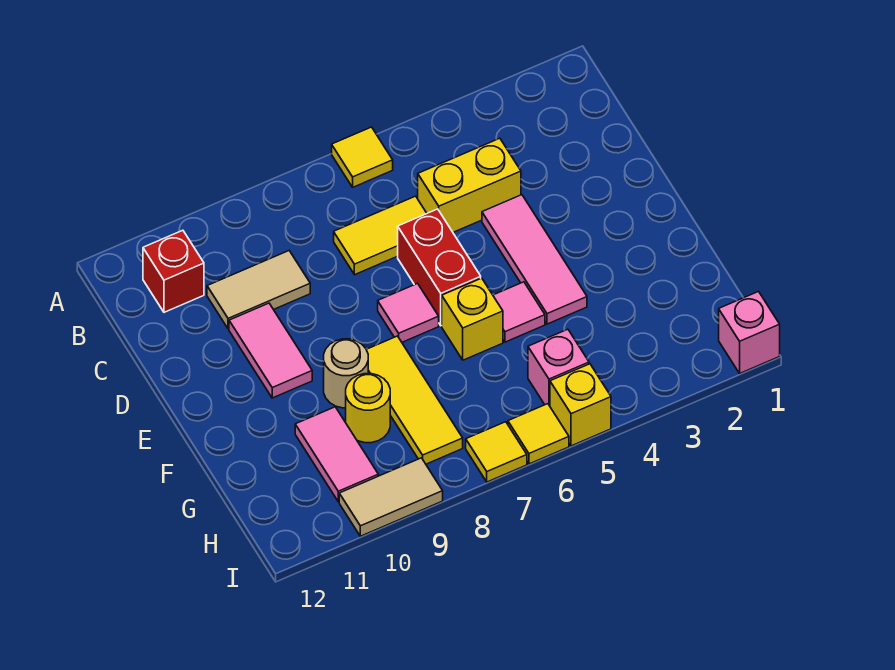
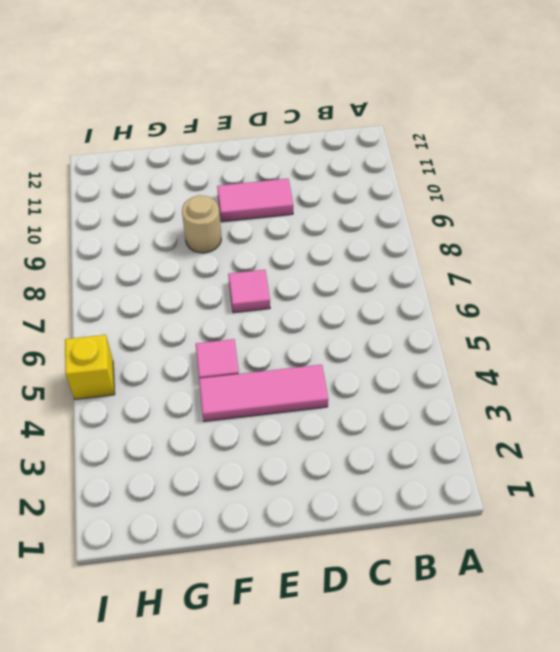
none -> yellow tile A6 level 1
none -> red brick B11 level 1
none -> yellow brick C4:C5 level 1

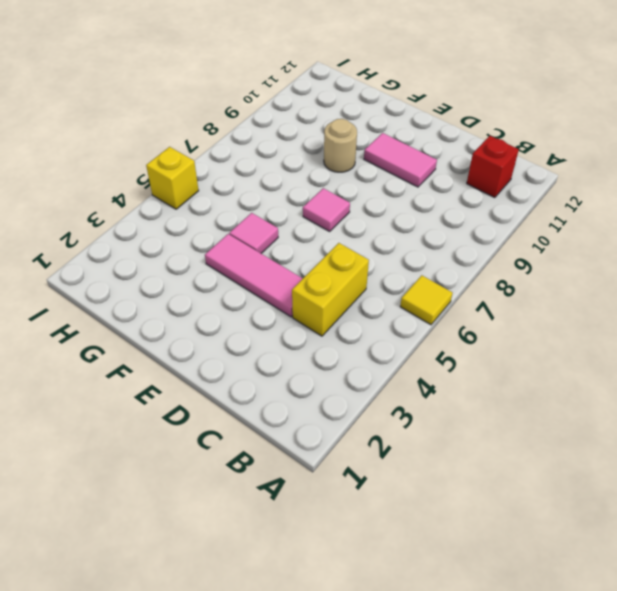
none -> yellow tile C6:C7 level 1
none -> tan tile C9:C10 level 1
none -> red brick D6:E6 level 1

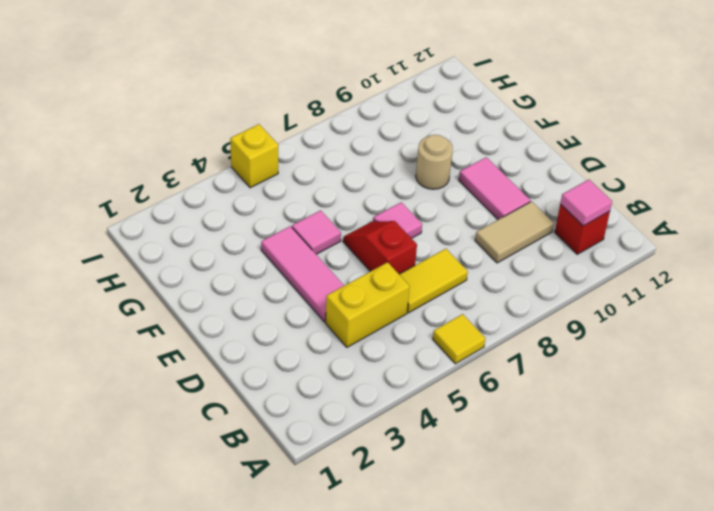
pink tile B11 level 2 -> none
red slope D6:E6 level 1 top D -> red brick D6:E6 level 1
none -> yellow brick F6 level 1
none -> yellow tile F8:H8 level 1
none -> yellow round brick G9 level 1

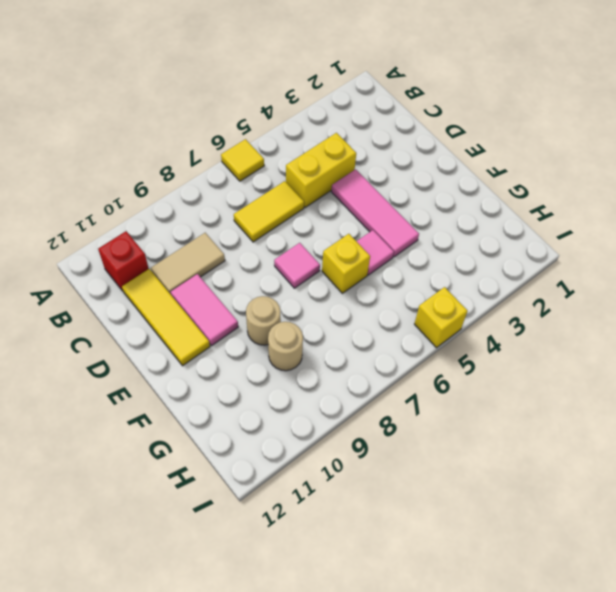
yellow tile C11:E11 level 1 -> yellow tile F8:H8 level 1
tan round brick G9 level 1 -> yellow round brick G9 level 1
none -> red brick D6:E6 level 1
none -> pink tile G10:H10 level 1
none -> pink brick H5 level 1

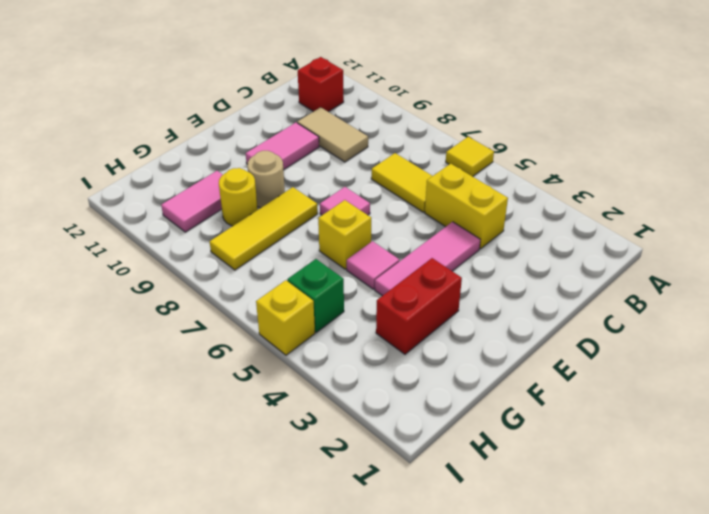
red brick F3:G3 level 1 -> red brick D6:E6 level 1
green brick H5 level 1 -> pink brick H5 level 1
none -> pink brick I1 level 1
none -> yellow tile I6 level 1
none -> yellow tile I7 level 1

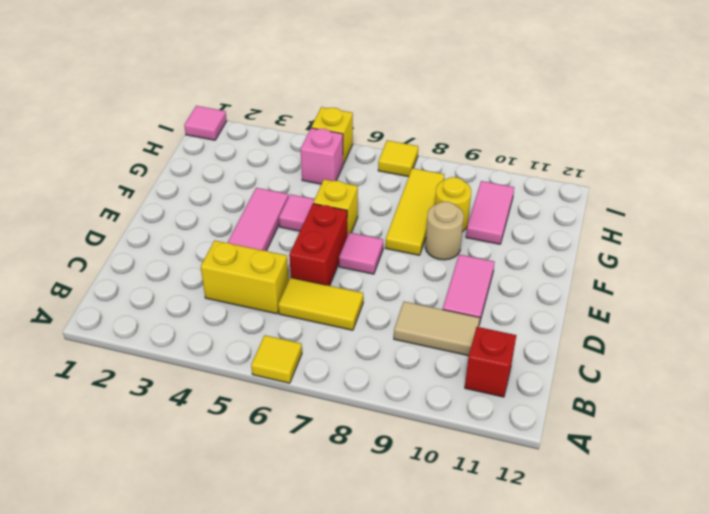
pink tile I1 level 1 -> pink brick I1 level 1
none -> yellow tile I6 level 1
none -> tan tile I9:I10 level 1

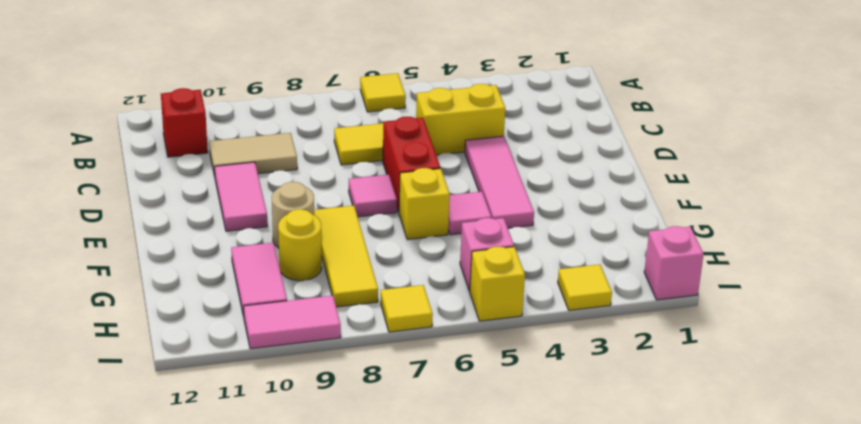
yellow tile I3 level 1 -> yellow tile I6 level 1
pink tile I9:I10 level 1 -> tan tile I9:I10 level 1

